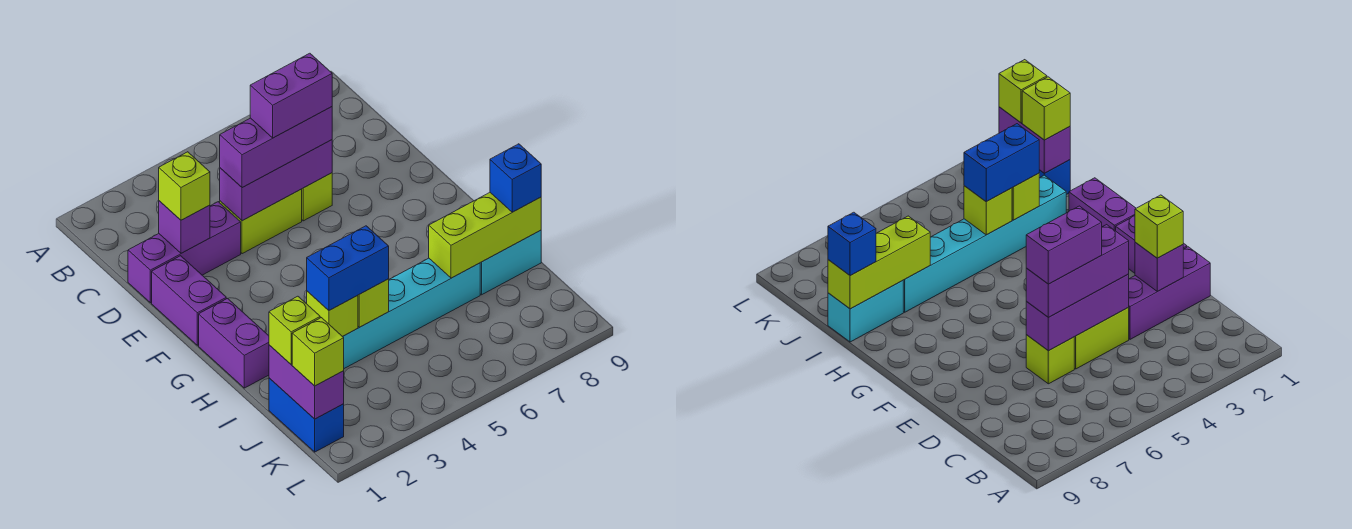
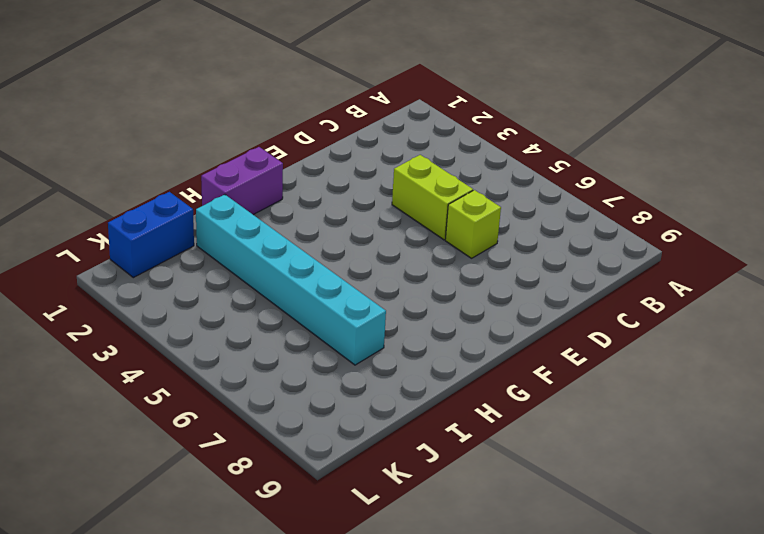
none -> purple brick D1:D3 level 1
none -> purple brick E1:F1 level 1
none -> cyan brick I8:I9 level 1

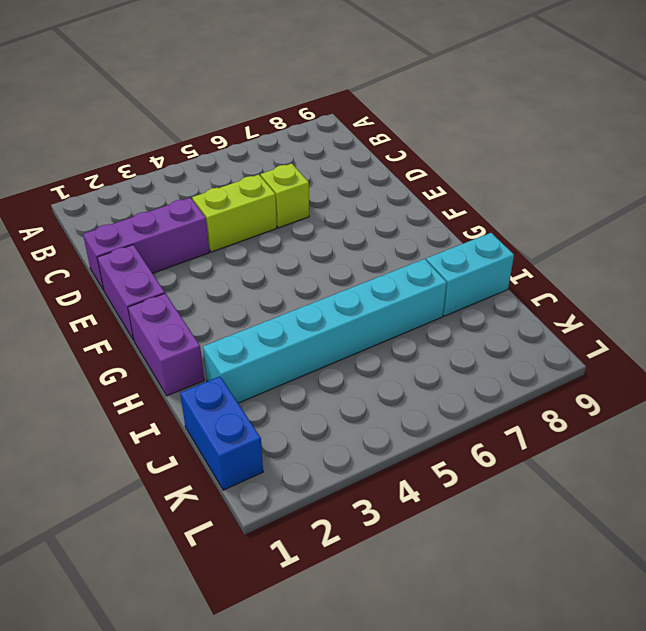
none -> purple brick D2 level 2
none -> purple brick D4:D6 level 2
none -> lime brick I3 level 2

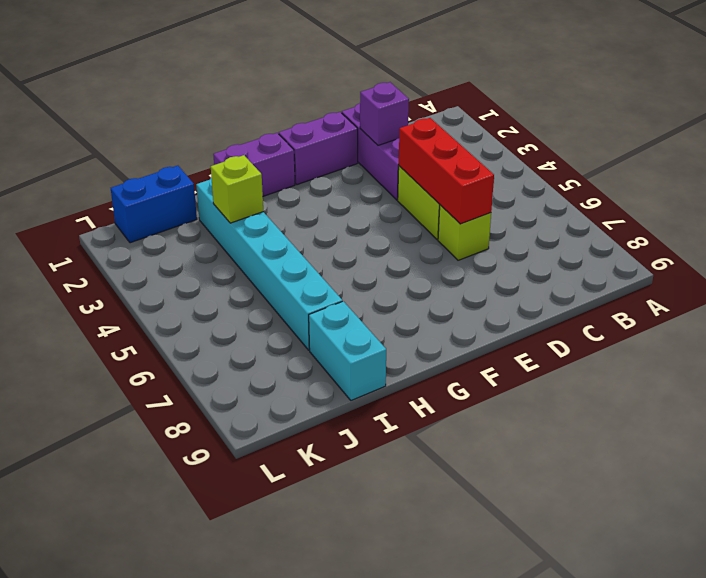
red brick D4:D6 level 2 -> purple brick D4:D6 level 2
none -> lime brick I4 level 2
none -> lime brick I7:I9 level 2
none -> purple brick J1:K1 level 2

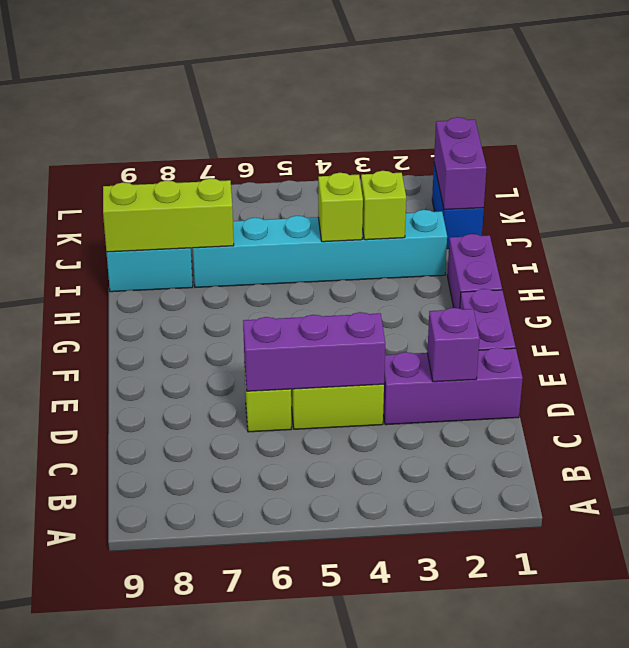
none -> lime brick D2 level 3
none -> purple brick D4:D6 level 3
none -> blue brick I3:I4 level 3

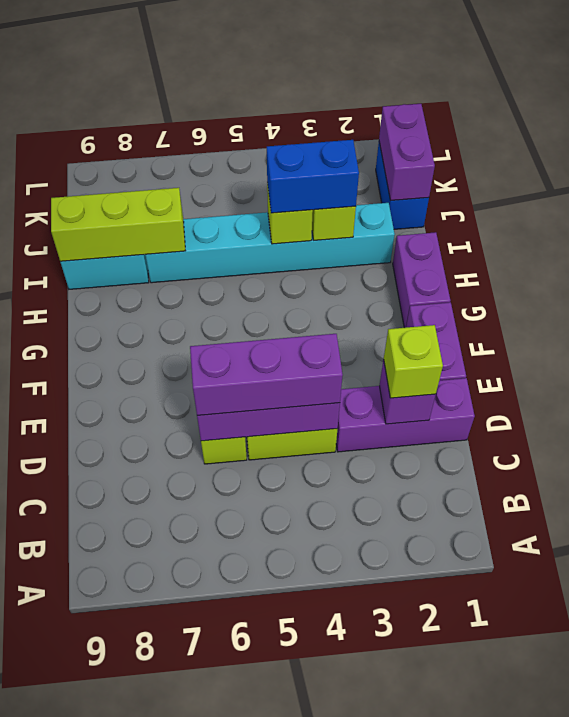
none -> blue brick I9 level 3
none -> lime brick J1 level 3
none -> lime brick K1 level 3

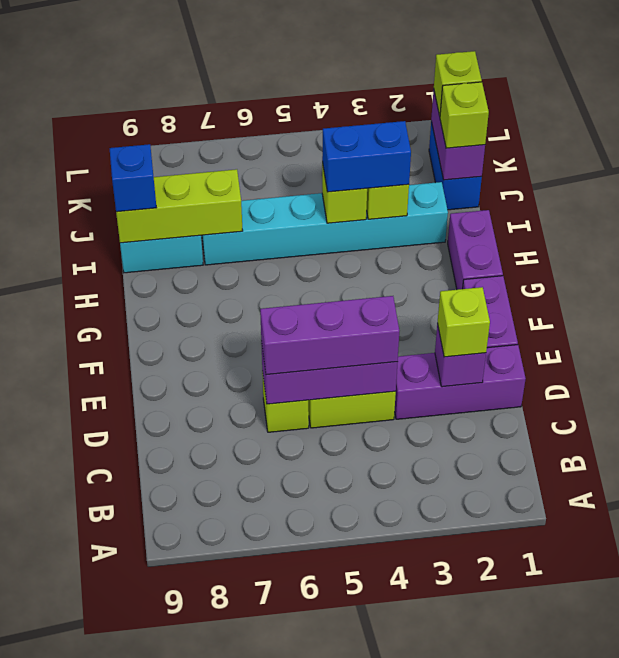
none -> purple brick D5:D6 level 4

